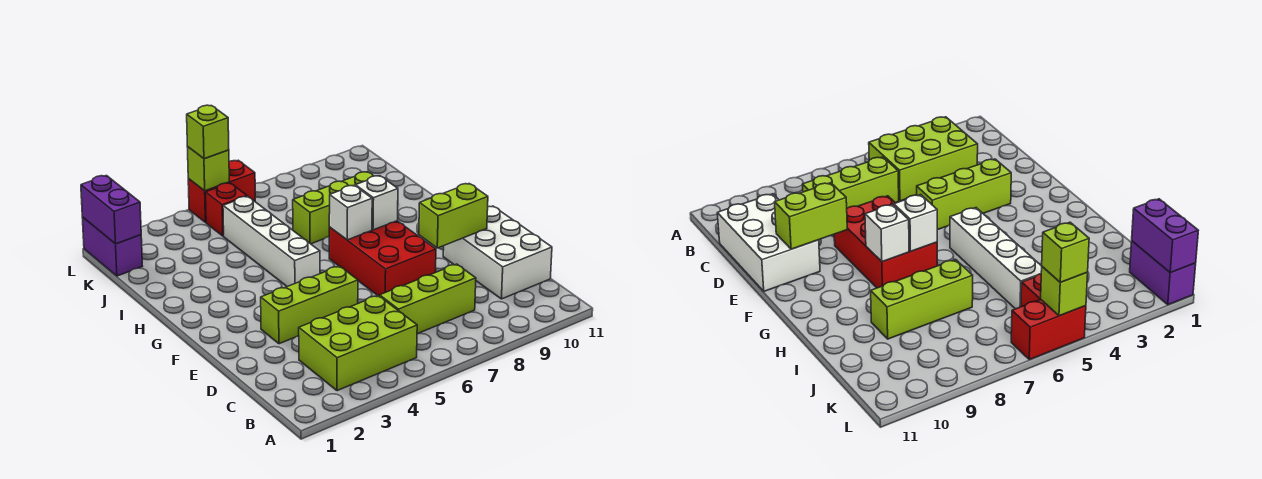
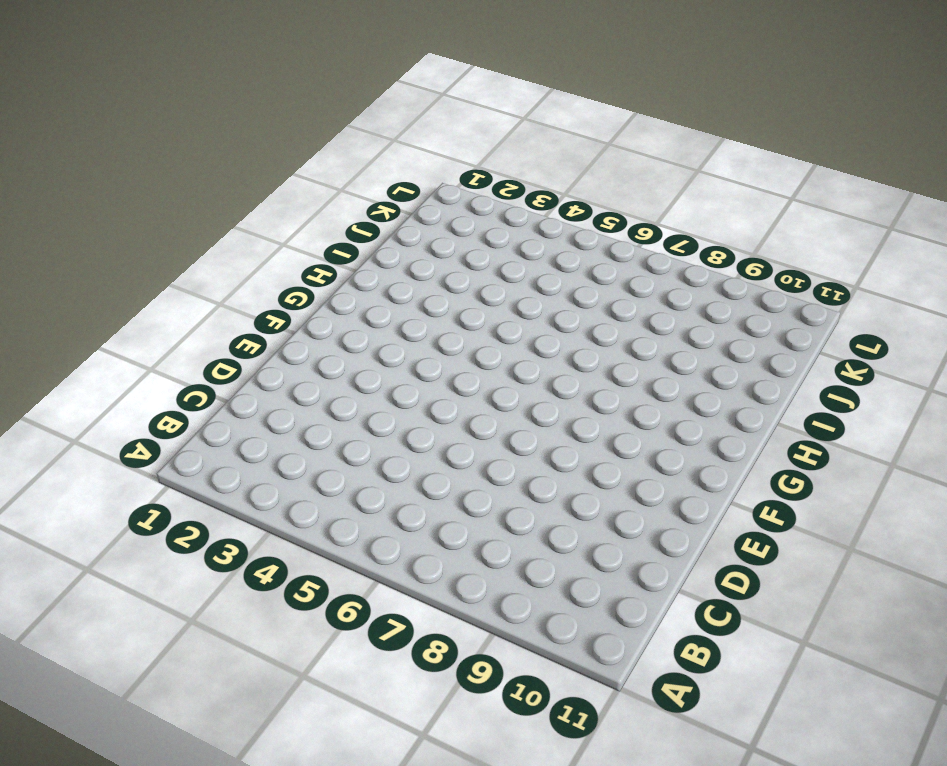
none -> lime brick B3:C5 level 1
none -> lime brick C6:C8 level 1
none -> white brick C10:E11 level 1

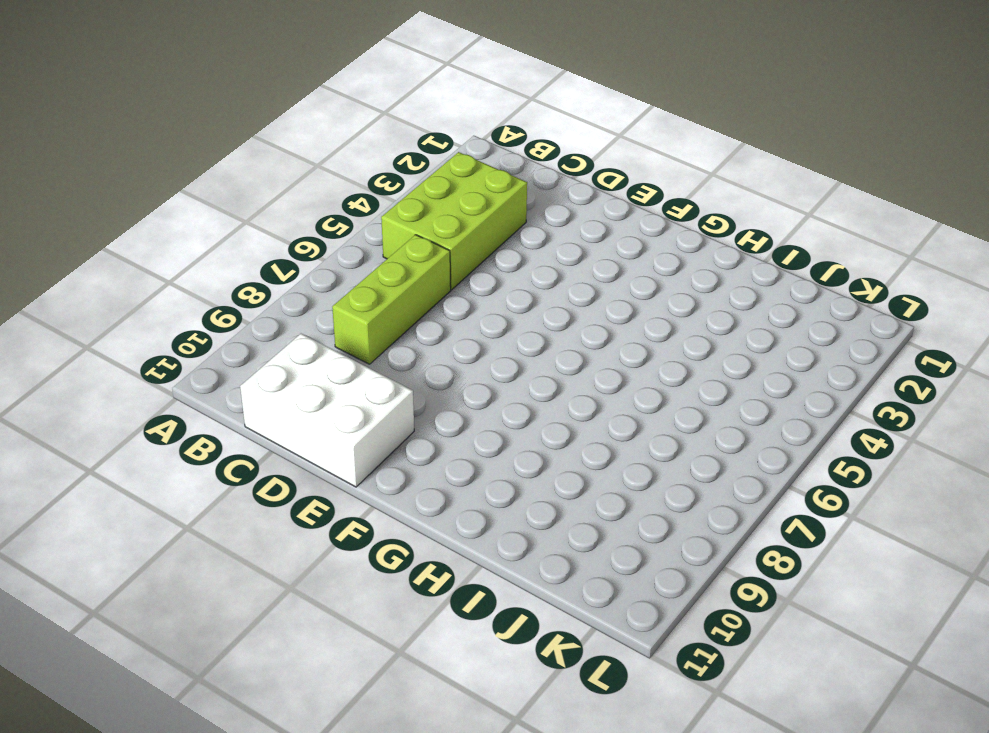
none -> lime brick E3:E5 level 1
none -> red brick E7:G8 level 1
none -> white brick G5:J5 level 1

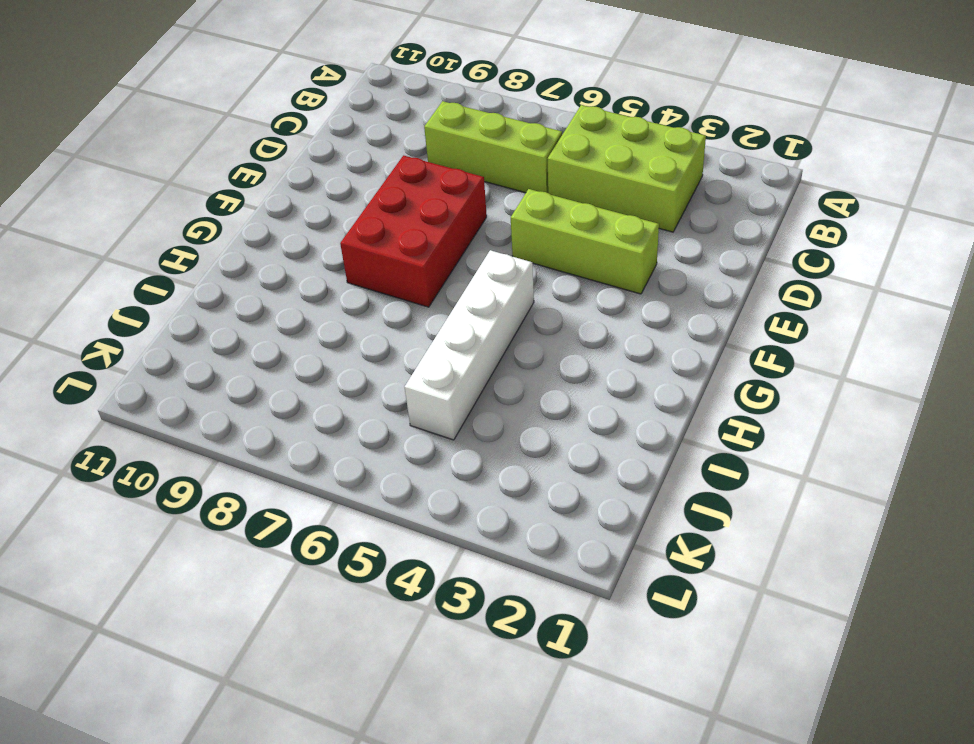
none -> white brick C10:E11 level 1
none -> lime brick I7:I9 level 1
none -> purple brick K1:L1 level 1

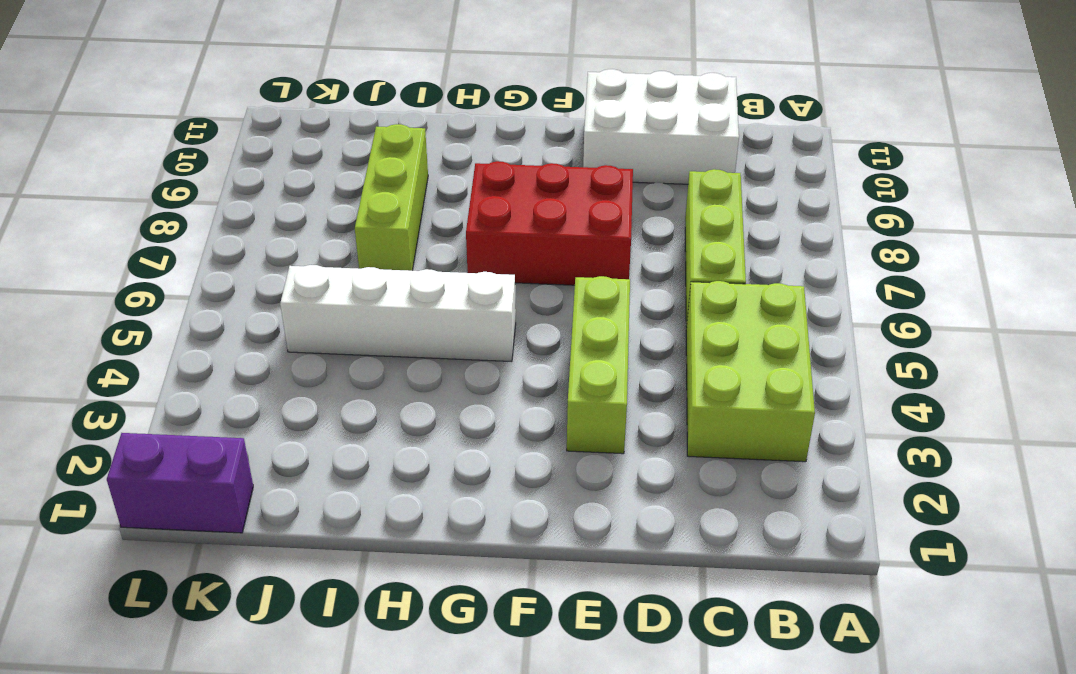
none -> red brick K5 level 1
none -> red brick L5:L6 level 1
none -> lime brick E9:E10 level 2

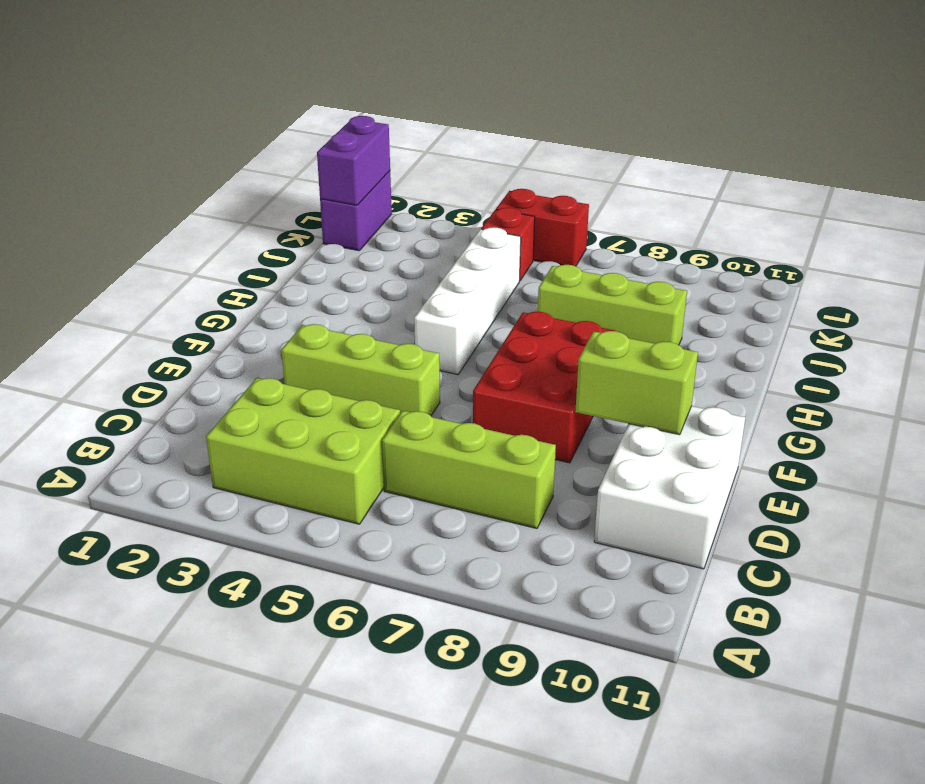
none -> white brick G7 level 2
none -> white brick G8 level 2
none -> lime brick L5 level 2

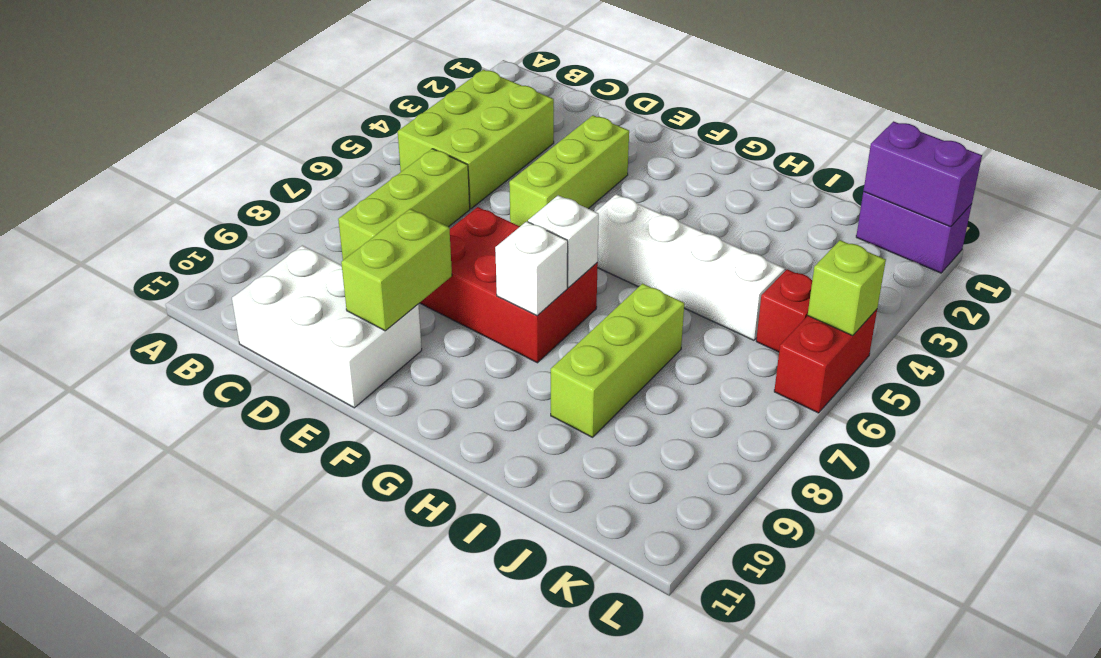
none -> lime brick L5 level 3

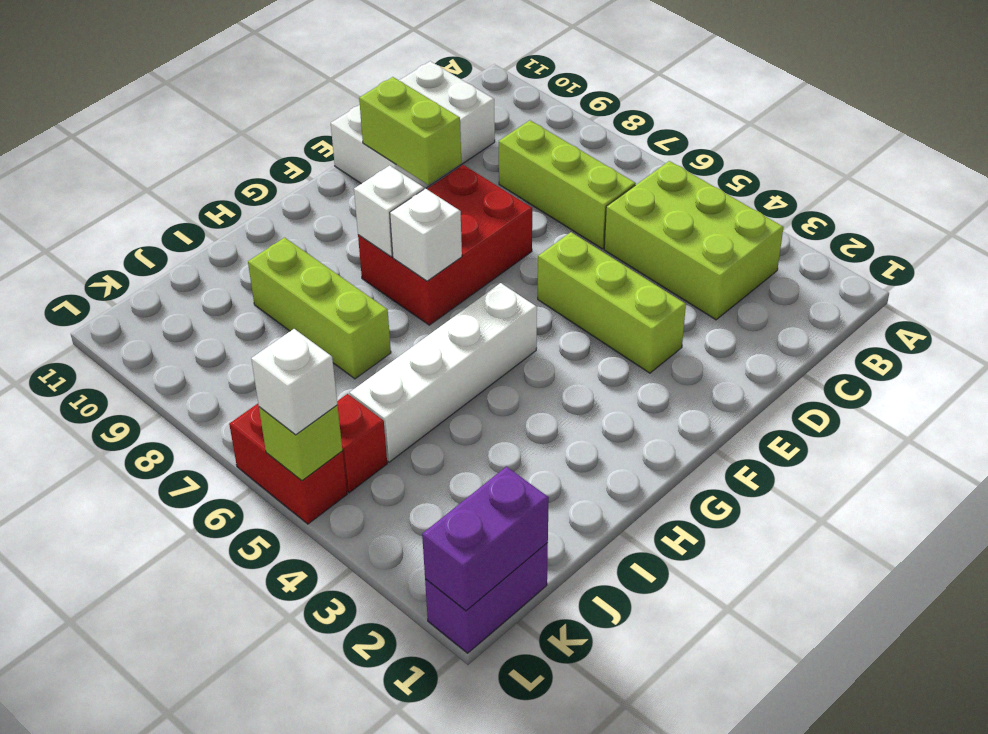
white brick L5 level 3 -> lime brick L5 level 3

